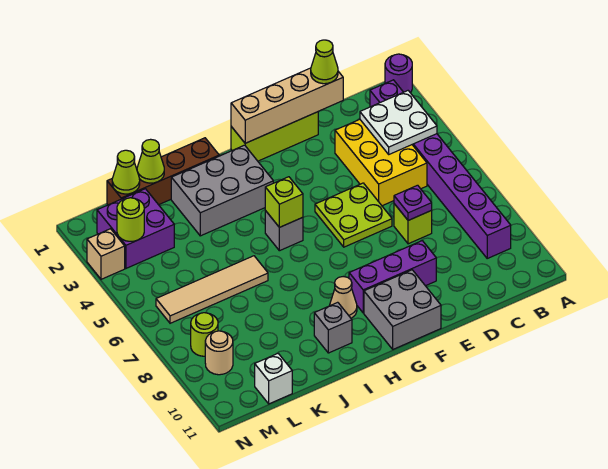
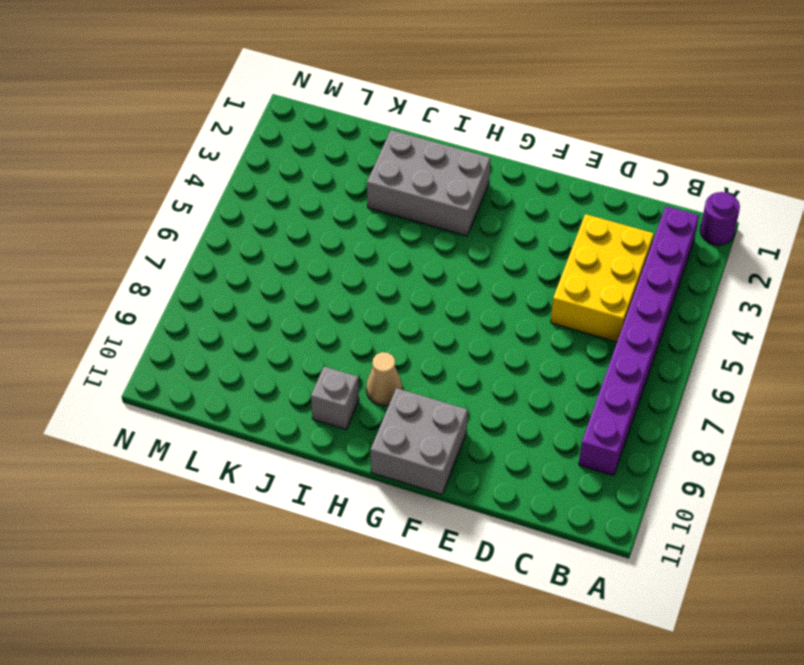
none -> lime brick D7 level 1
none -> lime brick E1:G1 level 1
none -> lime plate E5:F6 level 1

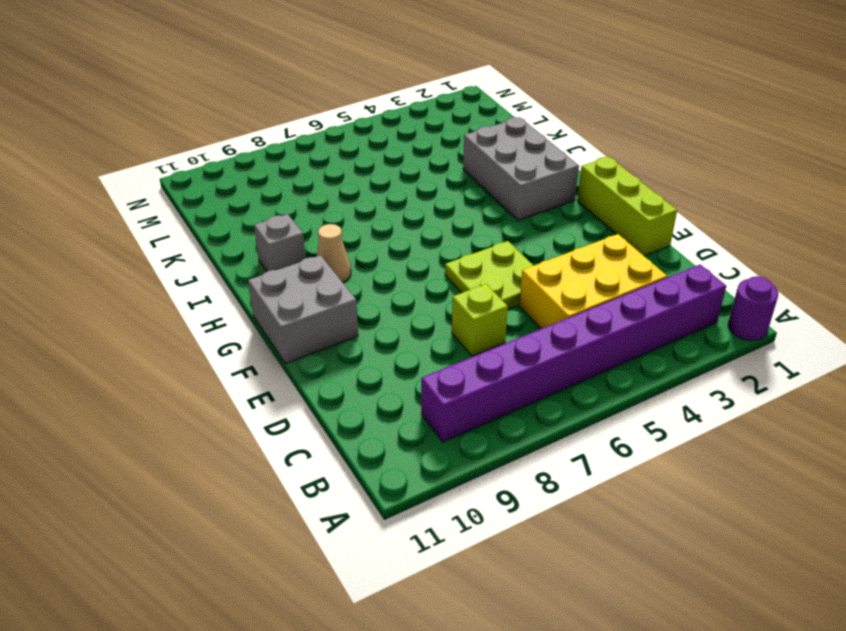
none -> purple brick E9:G9 level 1
none -> grey brick H5 level 1
none -> brown brick I1:L1 level 1

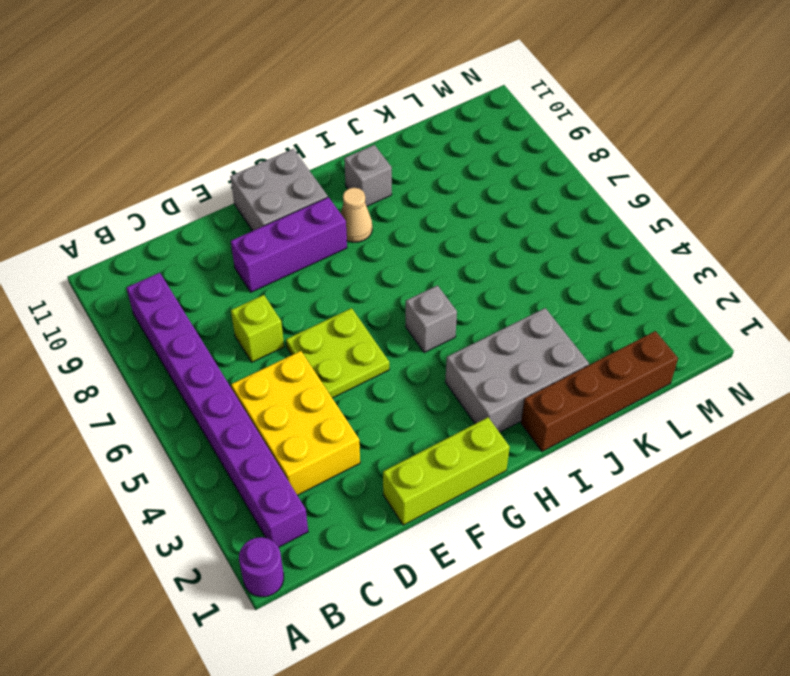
none -> tan tile J6:M6 level 1
none -> purple brick L2:M3 level 1
none -> white brick L11 level 1

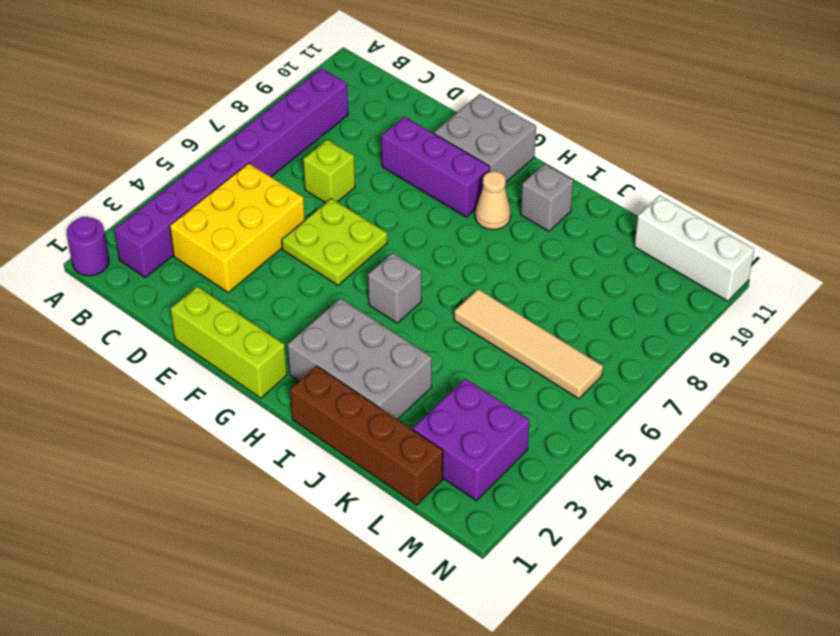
white brick L11:N11 level 1 -> white brick L11 level 1
none -> lime round brick M8 level 1
none -> tan round brick M9 level 1
none -> tan brick N3 level 1

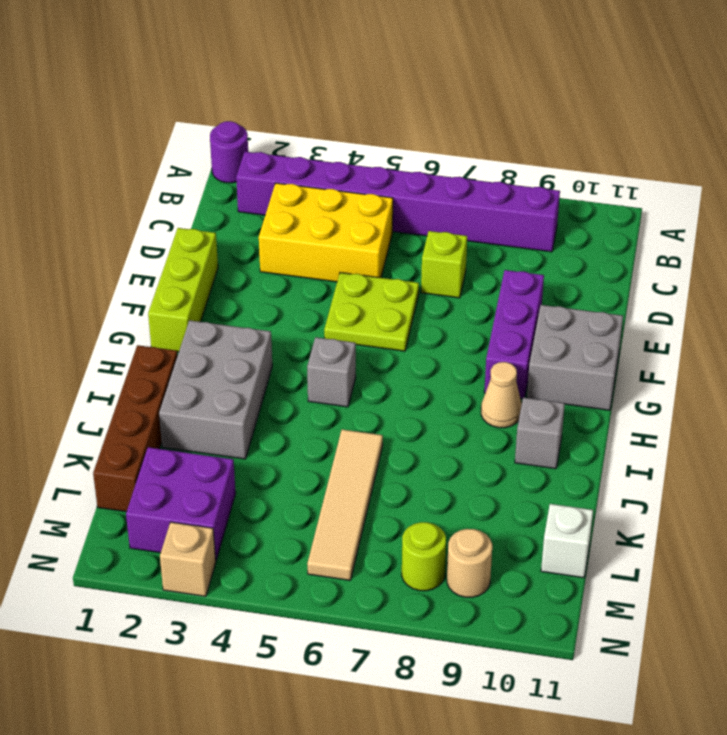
none -> white plate B3:C4 level 2
none -> tan brick D1:G1 level 2
none -> purple plate D7 level 2

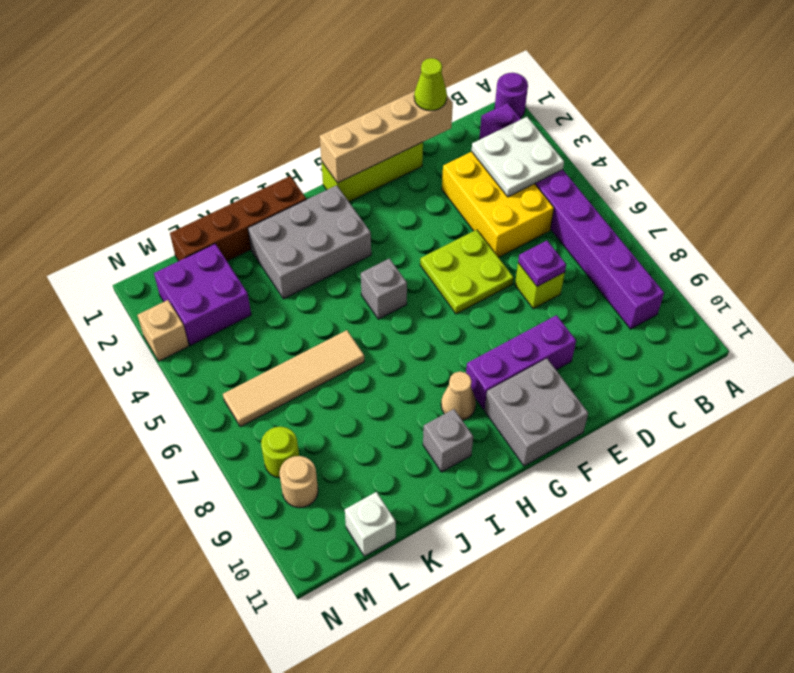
none -> lime brick H5 level 2
none -> lime cone K1 level 2
none -> lime cone L1 level 2

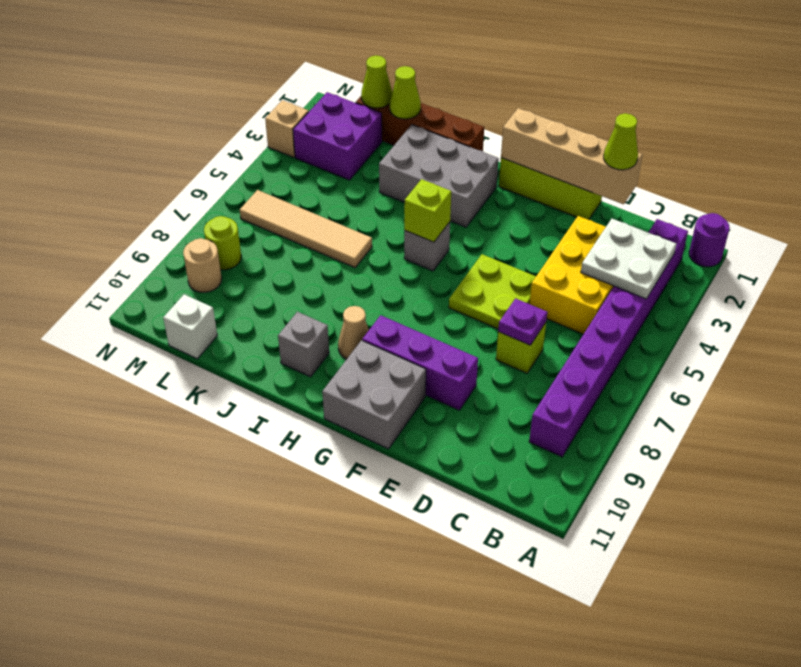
none -> lime round brick M3 level 2

